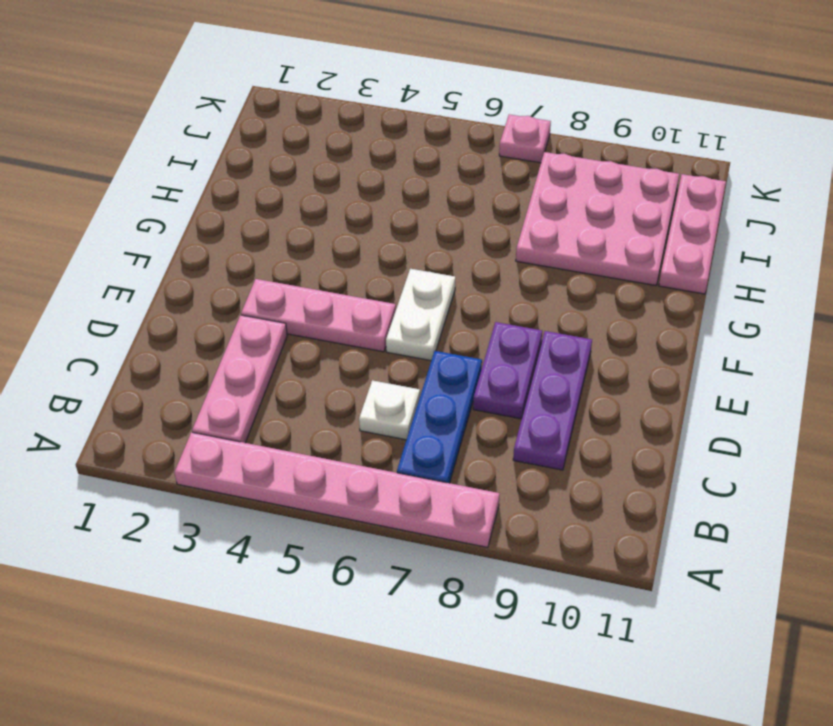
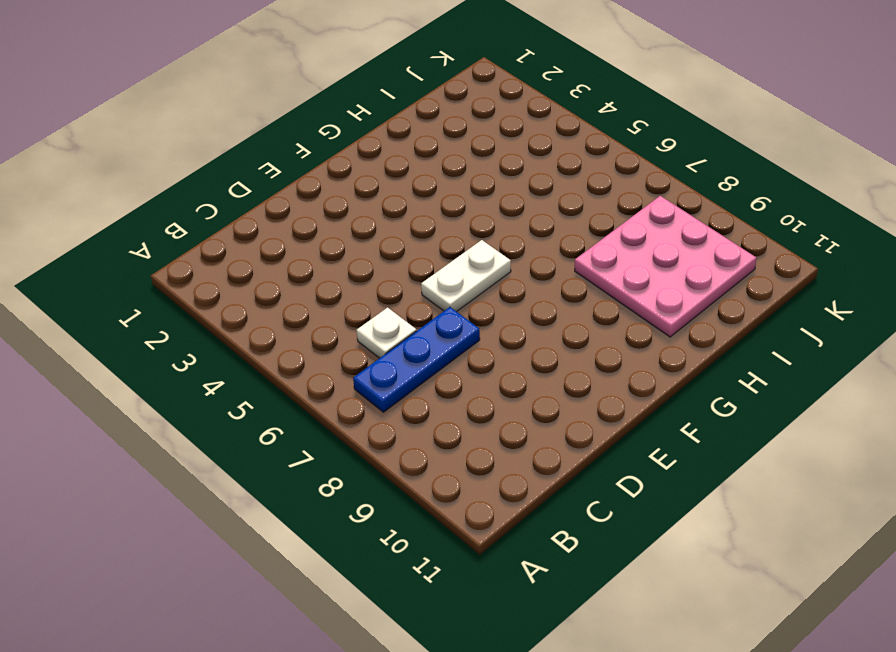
none -> pink plate A3:A8 level 1
none -> pink plate B3:D3 level 1

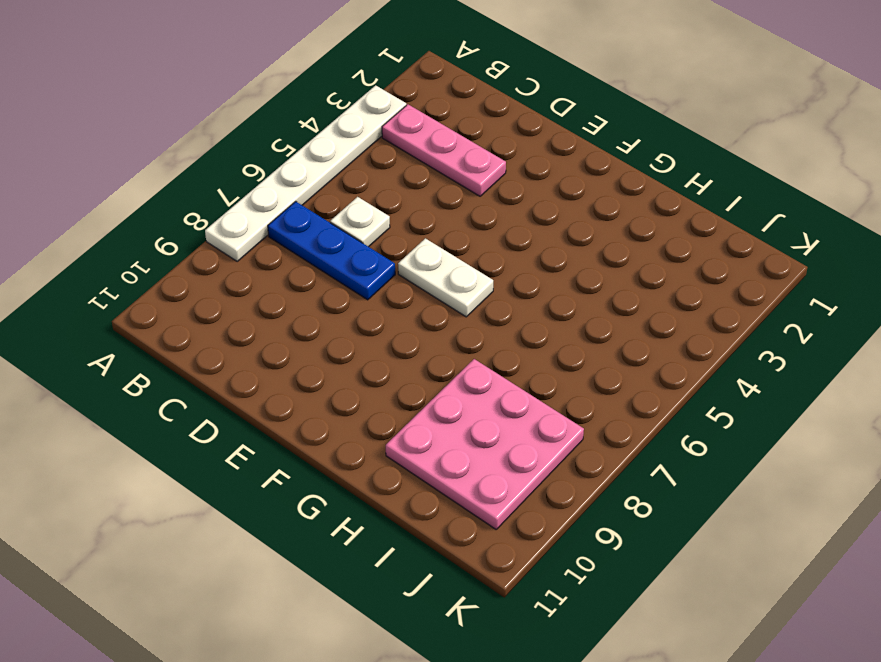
white plate A3:A8 level 1 -> pink plate A3:A8 level 1
none -> purple plate C9:E9 level 1
none -> purple plate D8:E8 level 1

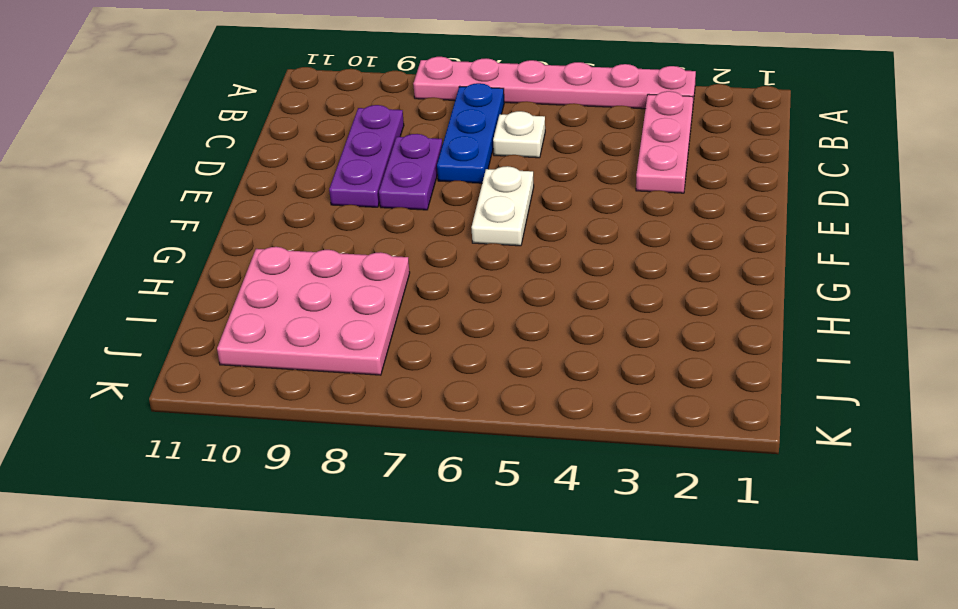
none -> pink plate E3:E5 level 1
none -> pink plate H11:J11 level 1

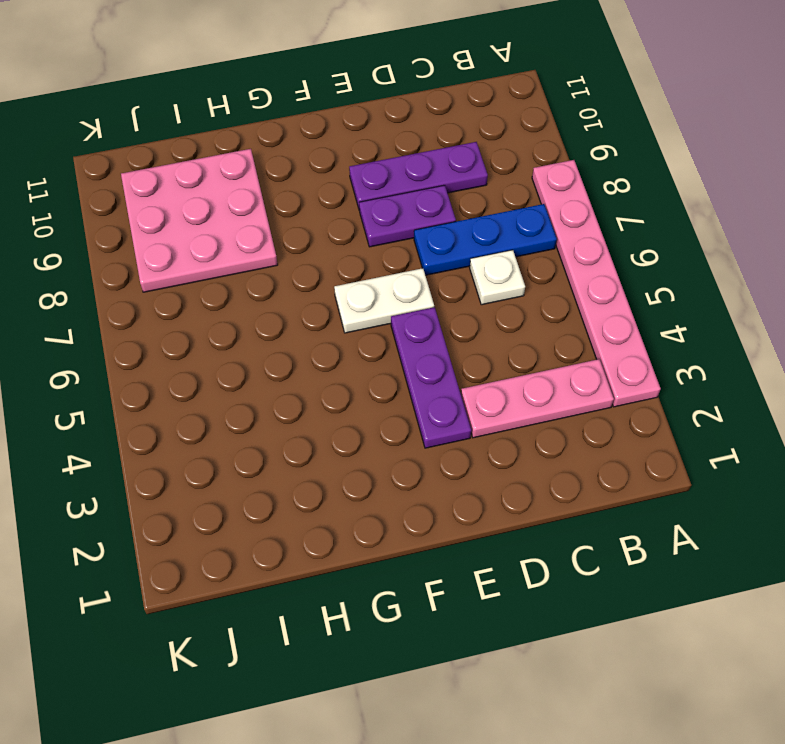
purple plate E3:E5 level 1 -> pink plate E3:E5 level 1
none -> pink plate H11:J11 level 1
none -> pink plate K7 level 1

